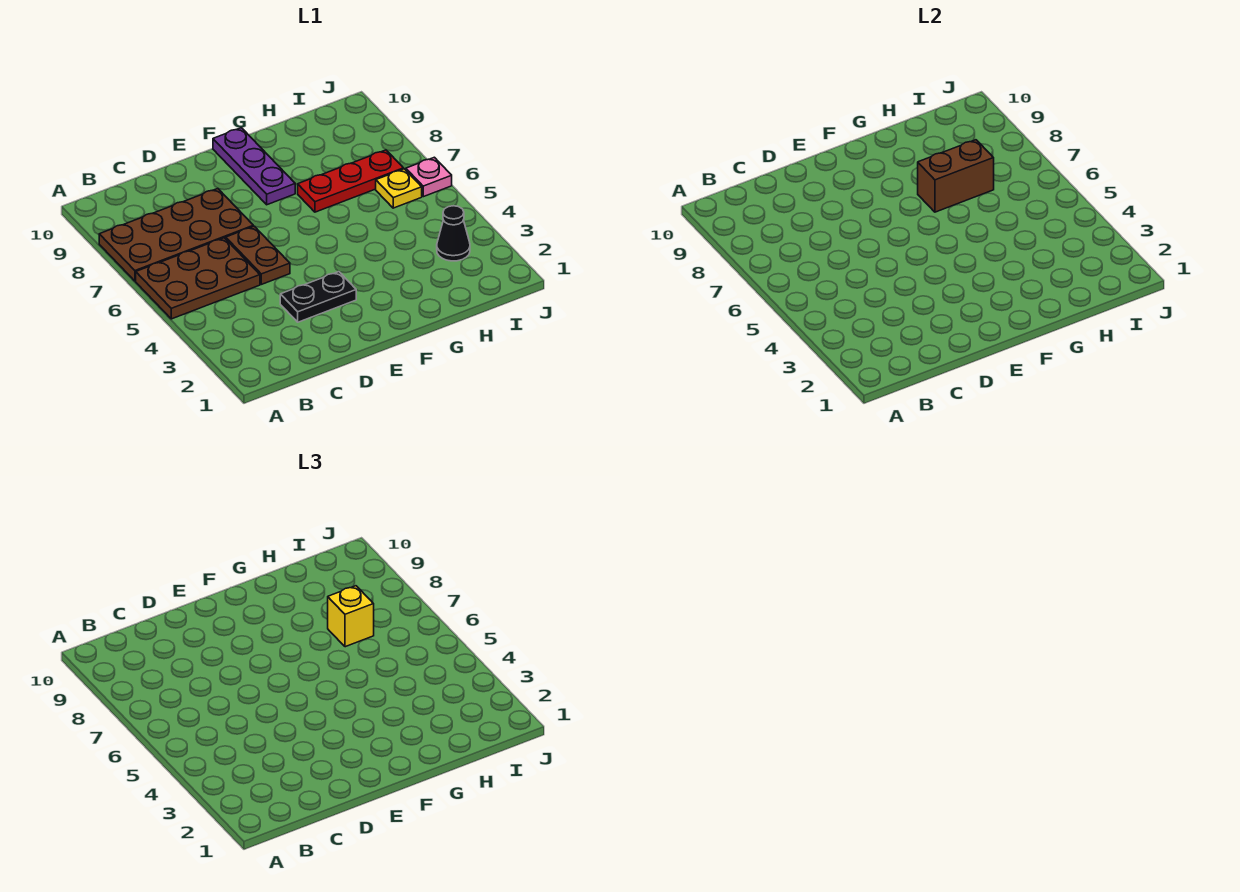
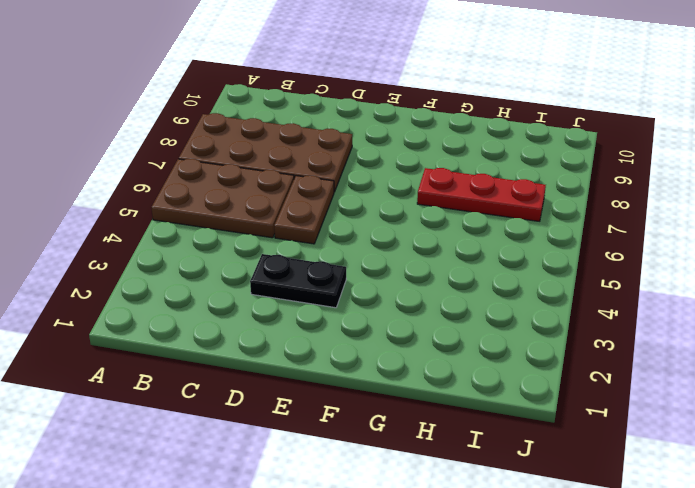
none -> purple plate F8:F10 level 1
none -> black cone I3 level 1

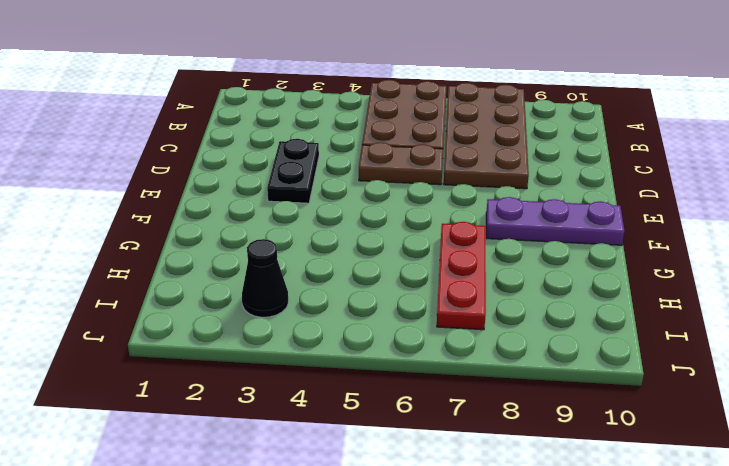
none -> yellow plate I6 level 1
none -> pink plate J6 level 1

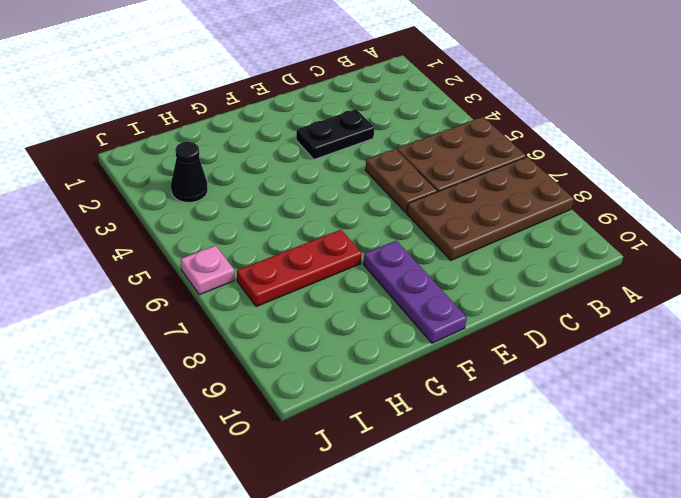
none -> yellow plate I6 level 1
none -> brown brick G7:H7 level 2

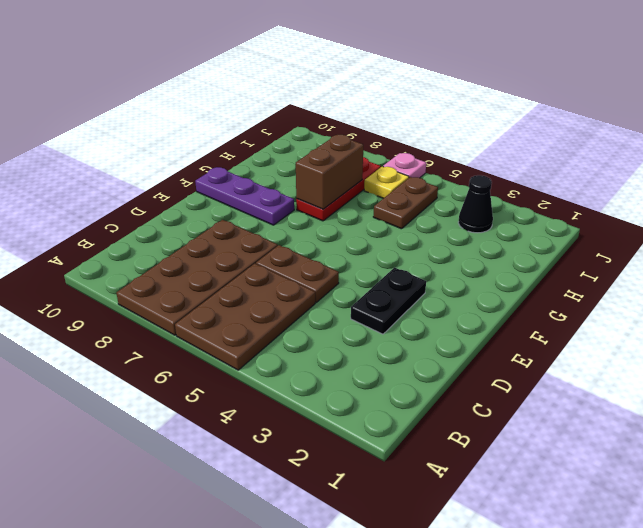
brown plate H5:I5 level 1 -> none
none -> yellow brick H7 level 3

